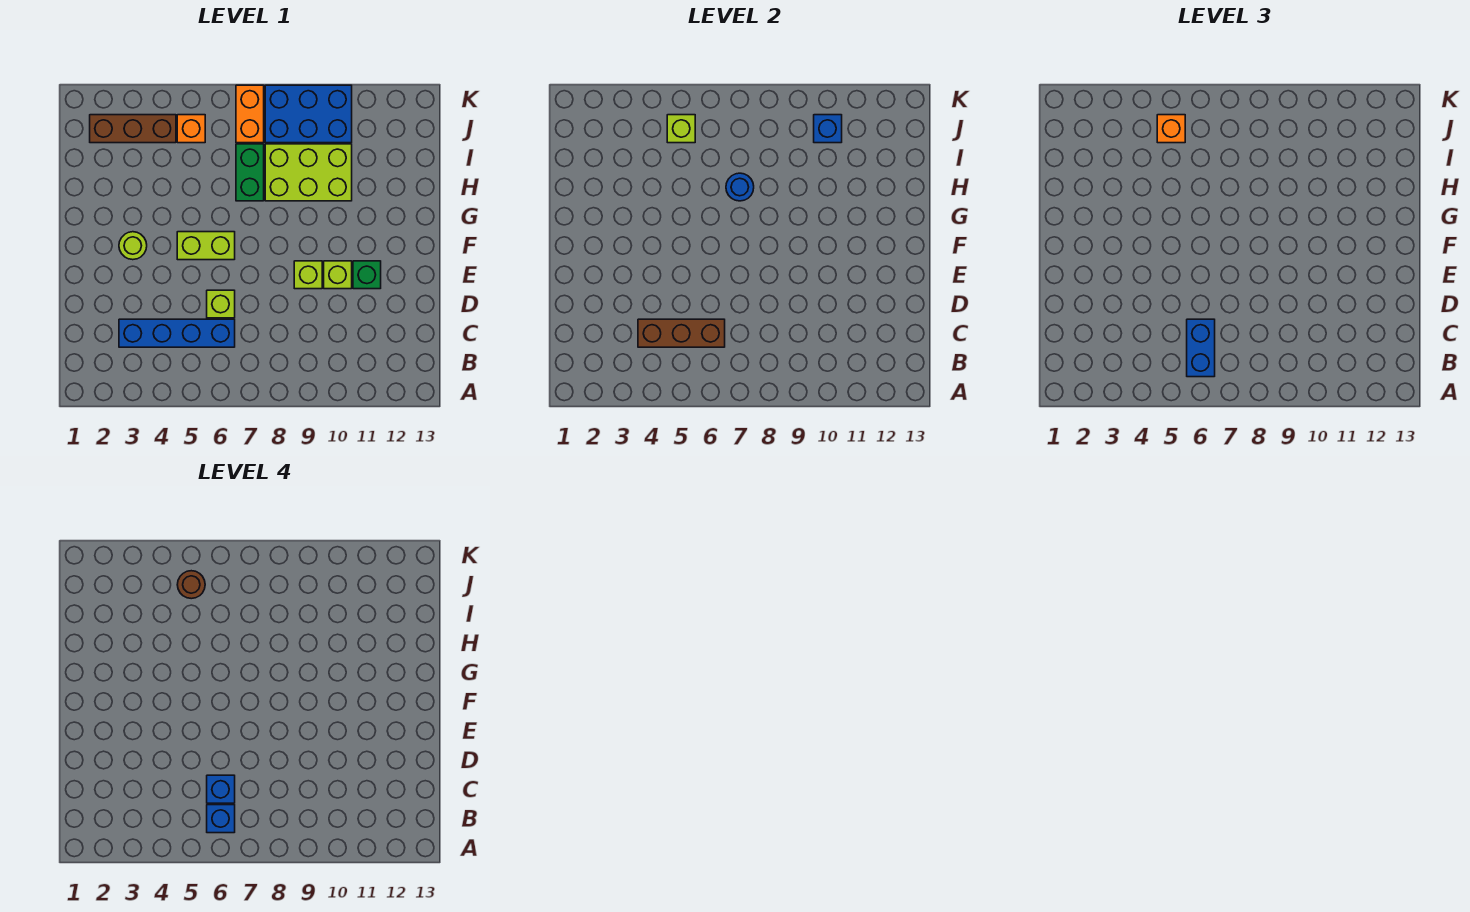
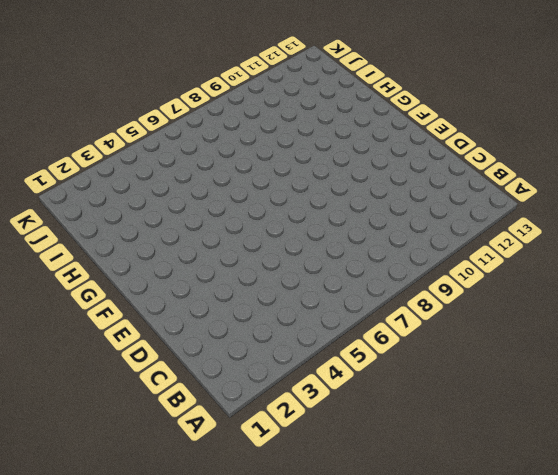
none -> blue brick C3:C6 level 1
none -> lime brick D6 level 1
none -> lime brick E9 level 1

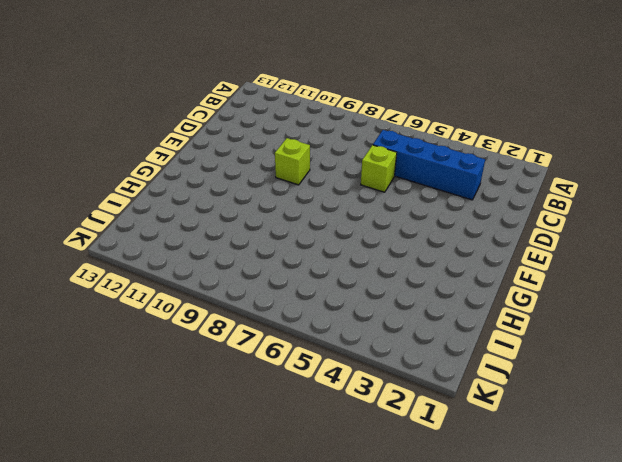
none -> lime brick E10 level 1
none -> green brick E11 level 1
none -> lime round brick F3 level 1

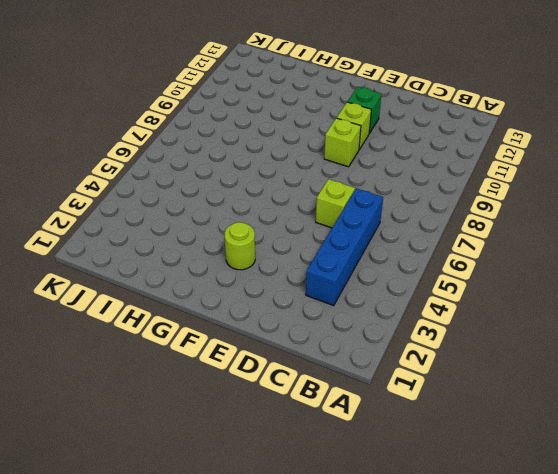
none -> lime brick F5:F6 level 1
none -> green brick H7:I7 level 1
none -> lime brick H8:I10 level 1

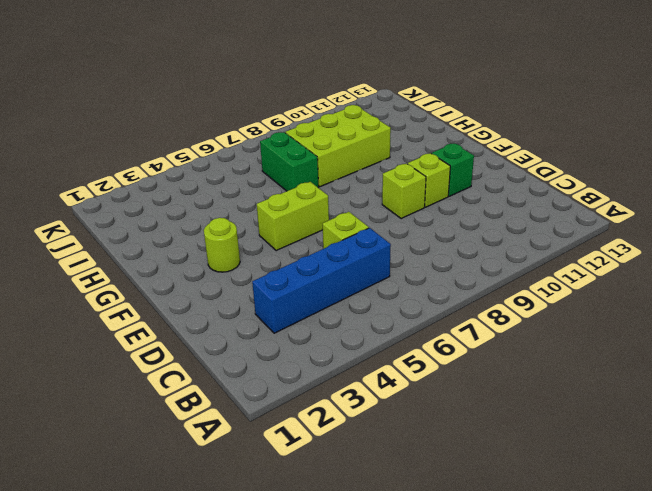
none -> brown brick J2:J4 level 1
none -> orange brick J5 level 1
none -> orange brick J7:K7 level 1

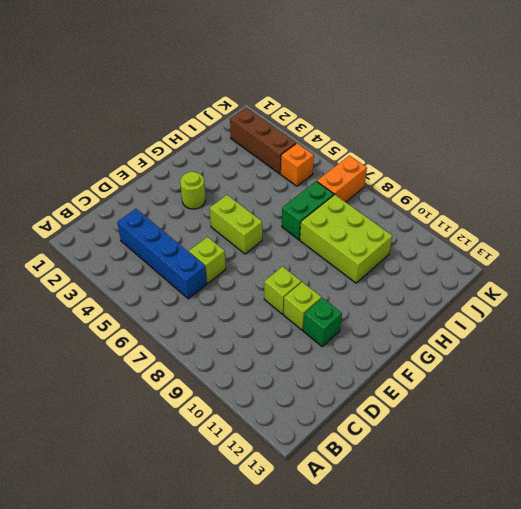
none -> blue brick J8:K10 level 1
none -> brown brick C4:C6 level 2
none -> blue round brick H7 level 2

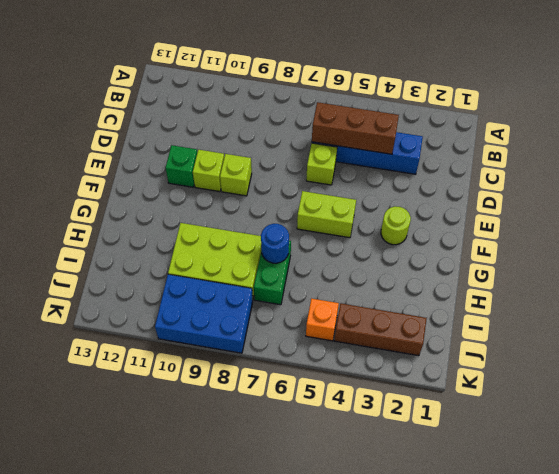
none -> orange brick J7:K7 level 1
none -> lime brick J5 level 2
none -> blue brick J10 level 2

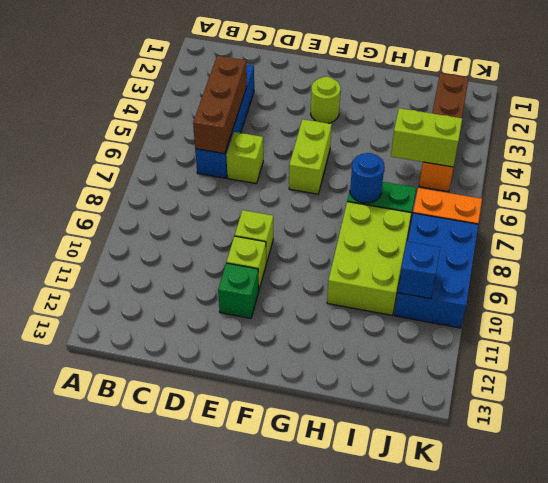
lime brick I5:J5 level 2 -> lime brick J5 level 2
none -> blue brick B6:C6 level 3
none -> orange brick J5 level 3
none -> blue brick B6 level 4

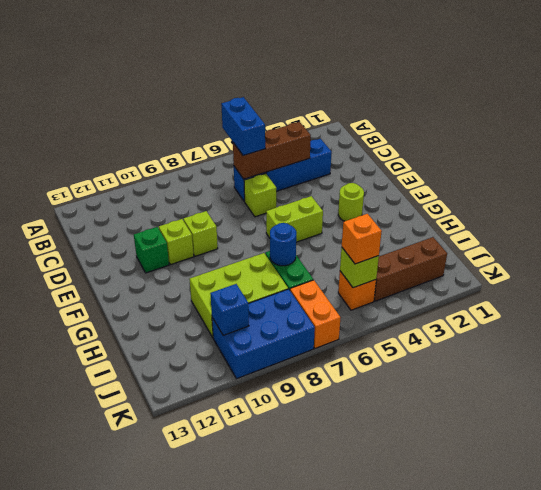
none -> blue brick B6 level 4
none -> blue brick C6 level 4
none -> brown round brick J5 level 4

